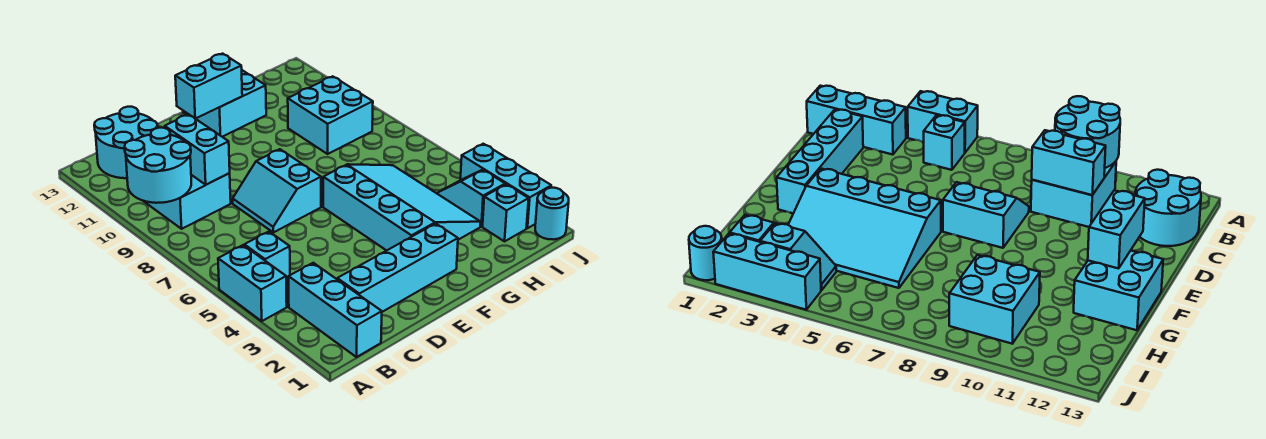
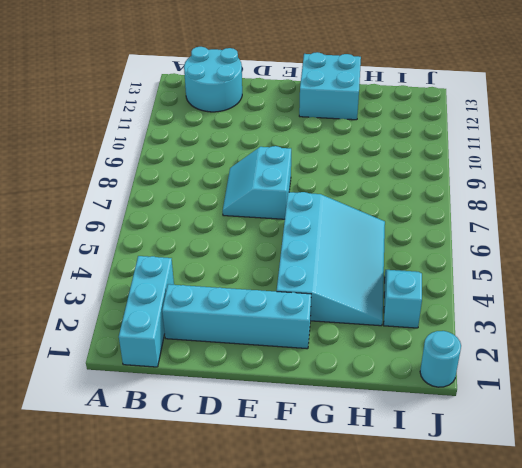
none -> cyan brick A4:A5 level 1
none -> cyan brick B5 level 1
none -> cyan brick B9:C10 level 1

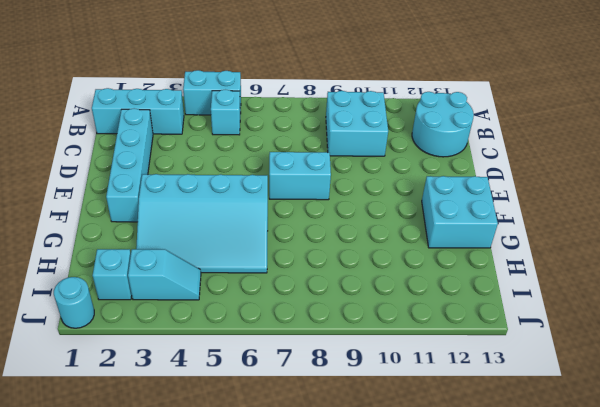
none -> cyan brick H9:I10 level 1
none -> cyan brick J2:J4 level 1
none -> cyan round brick A9:B10 level 2

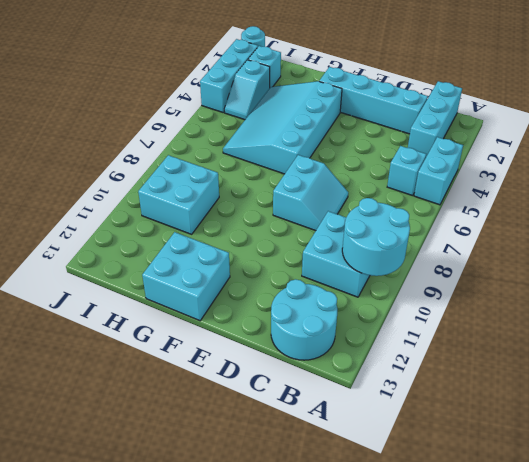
none -> cyan brick C9:C10 level 2
none -> cyan brick E12:F12 level 2

